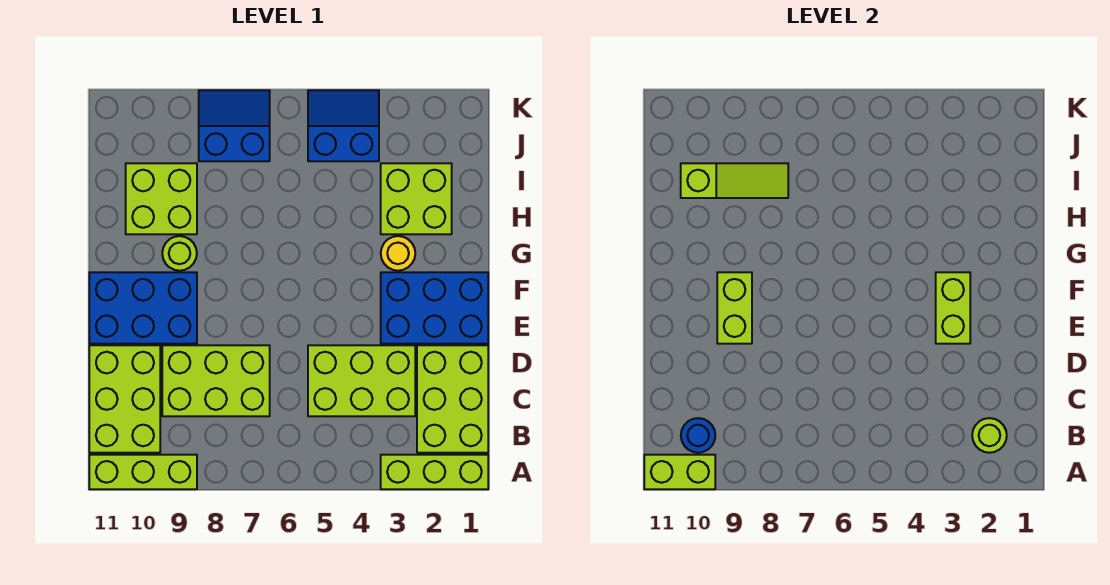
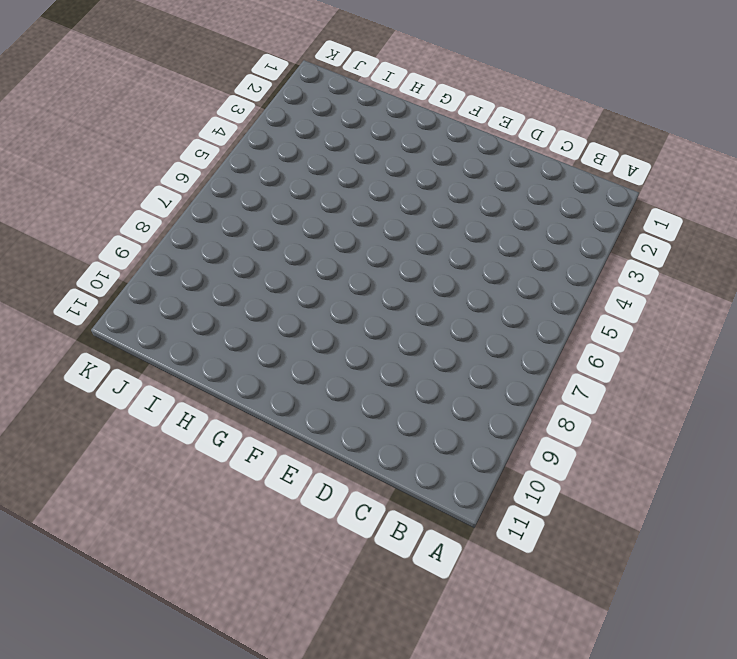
none -> lime brick A1:A3 level 1
none -> lime brick A9:A11 level 1
none -> lime brick B1:D2 level 1

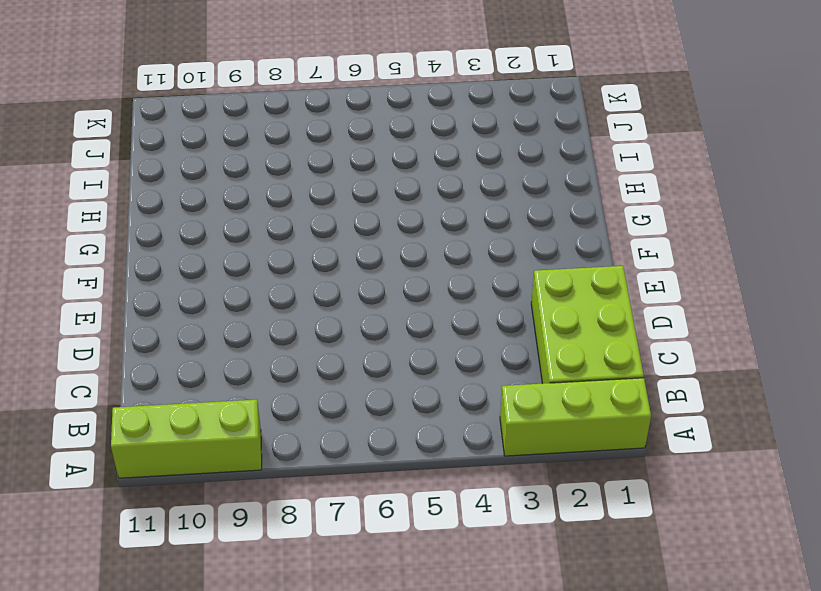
none -> lime brick B10:D11 level 1
none -> lime brick C3:D5 level 1
none -> lime brick C7:D9 level 1

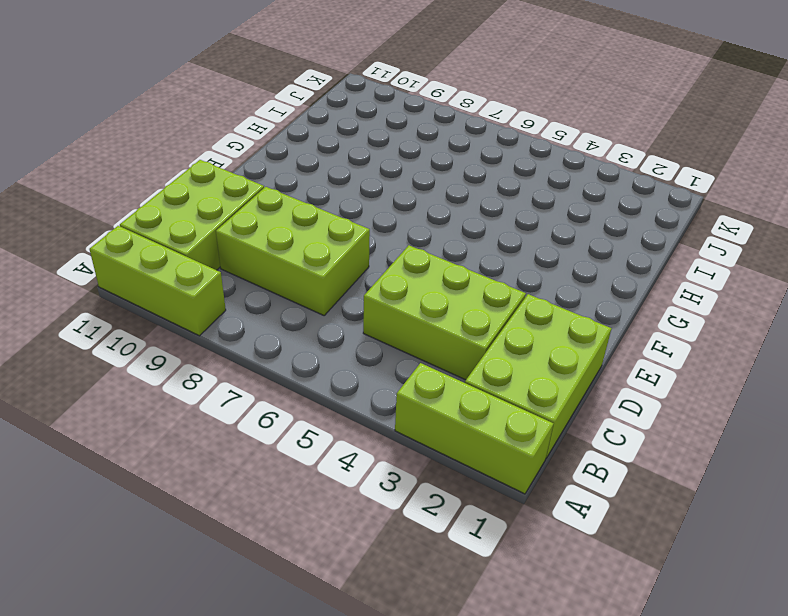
none -> blue brick E1:F3 level 1
none -> blue brick E9:F11 level 1
none -> yellow round brick G3 level 1

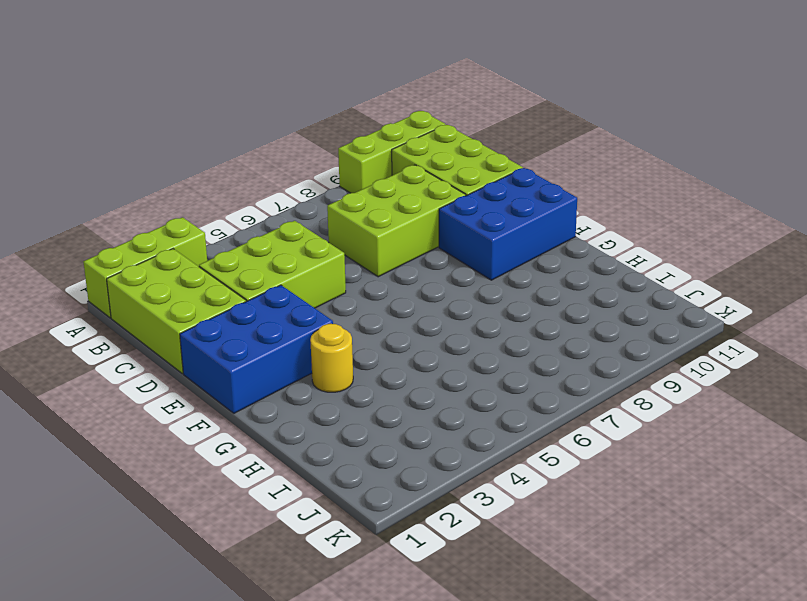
none -> lime round brick G9 level 1
none -> lime brick H2:I3 level 1
none -> lime brick H9:I10 level 1

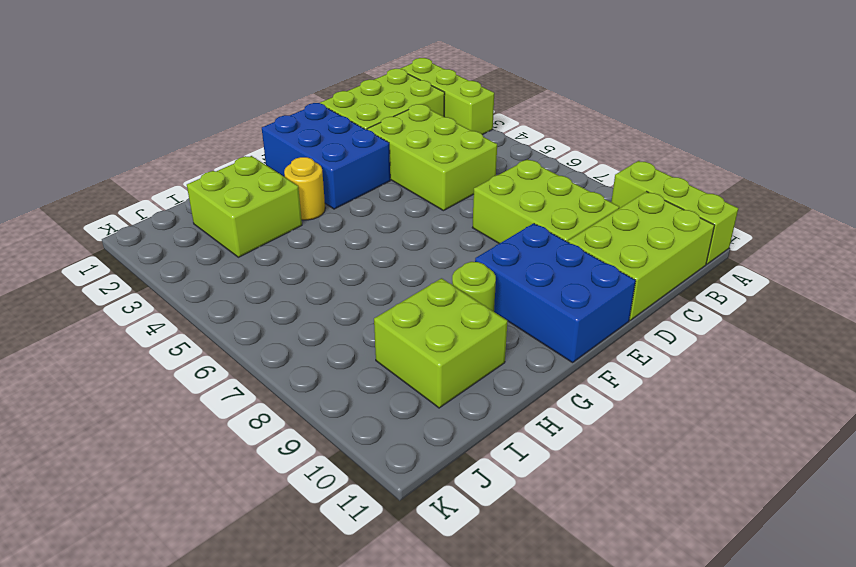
none -> blue slope J4:K5 level 1 top J
none -> blue slope J7:K8 level 1 top J
none -> lime brick A10:A11 level 2

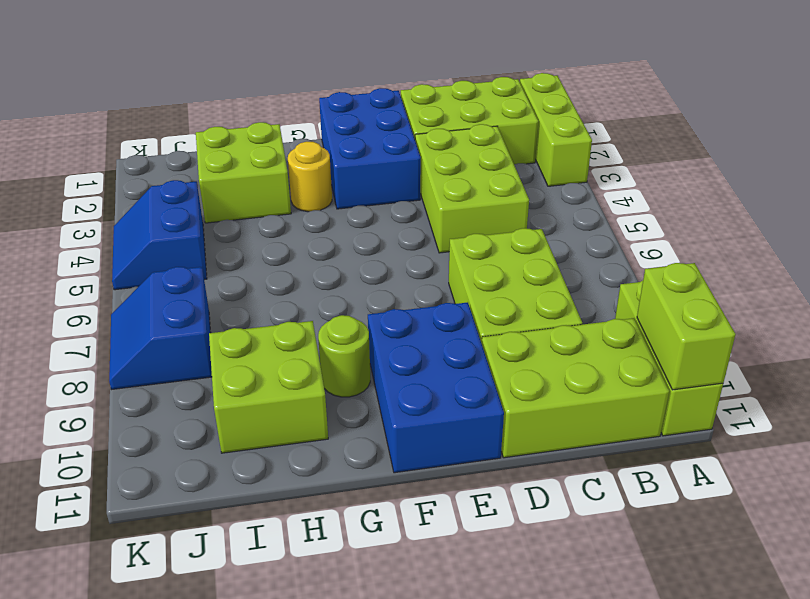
none -> lime round brick B2 level 2
none -> blue round brick B10 level 2
none -> lime brick E3:F3 level 2

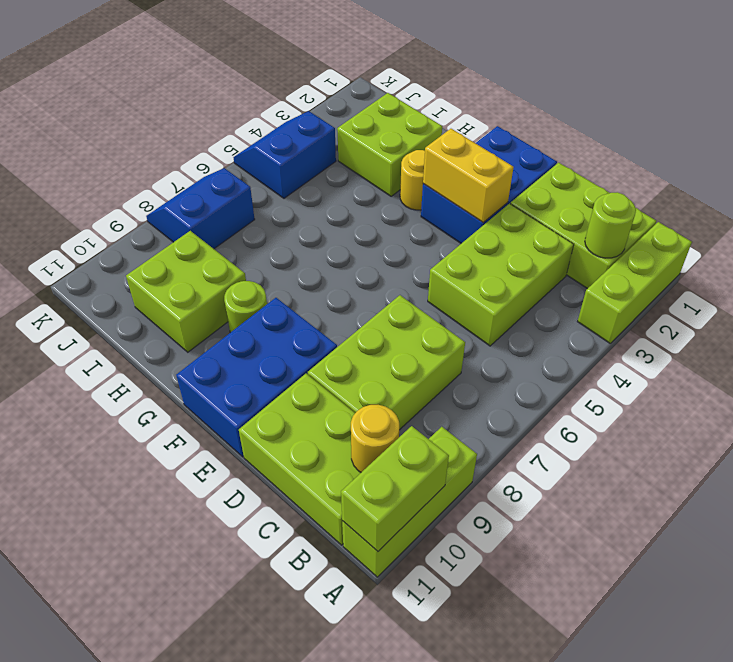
yellow round brick B10 level 2 -> blue round brick B10 level 2
yellow brick E3:F3 level 2 -> lime brick E3:F3 level 2
none -> lime brick E9:F9 level 2
none -> lime slope I8:I10 level 2 top 10

